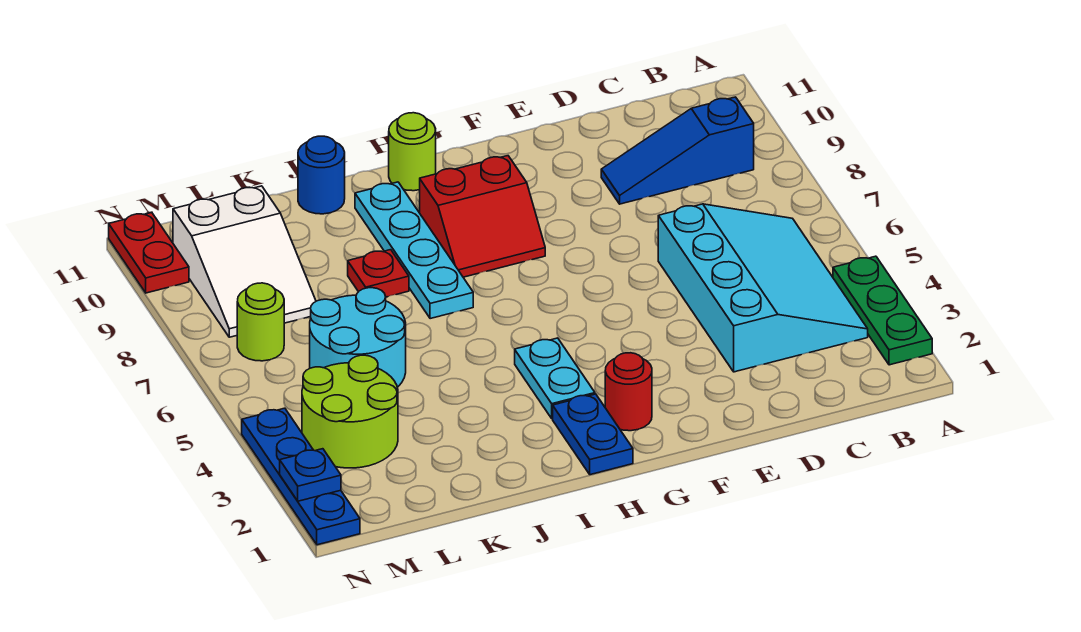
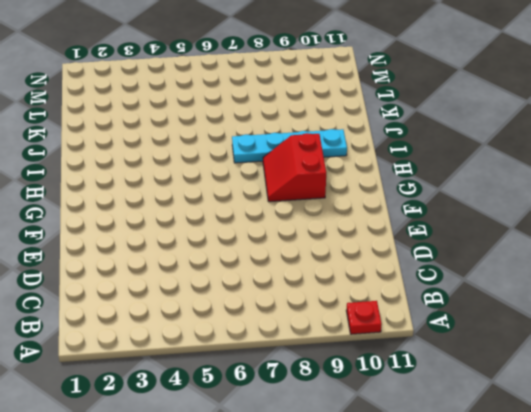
red plate A10 level 1 -> red plate J8 level 1
none -> green plate A2:A4 level 1
none -> cyan slope B3:D6 level 1 top D
none -> blue slope B9:D9 level 1 top B

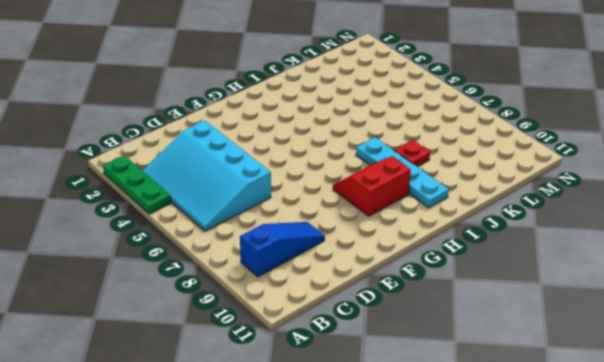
none -> red round brick G2 level 1
none -> blue plate H1:H2 level 1
none -> cyan plate H3:H4 level 1

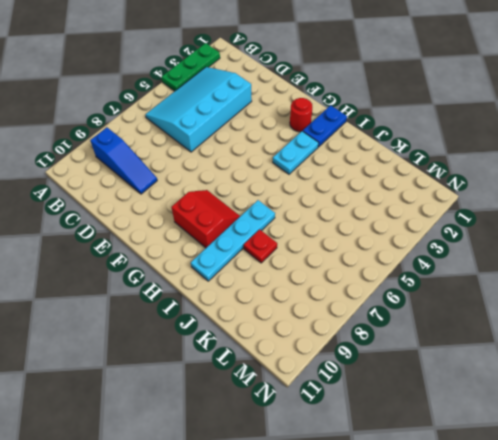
none -> lime round brick H11 level 1
none -> blue round brick J11 level 1
none -> cyan round brick K5:L6 level 1

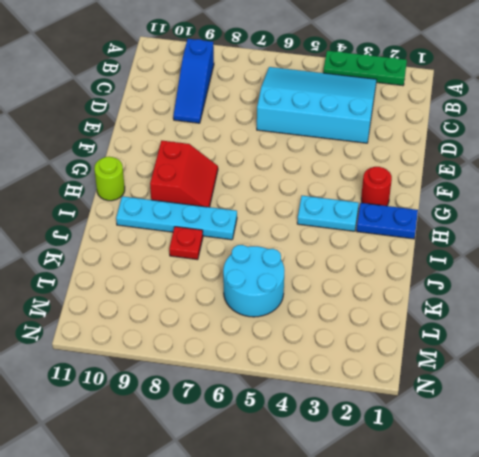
none -> blue round brick J11 level 1
none -> lime round brick L3:M4 level 1
none -> white slope L8:M10 level 1 top 10

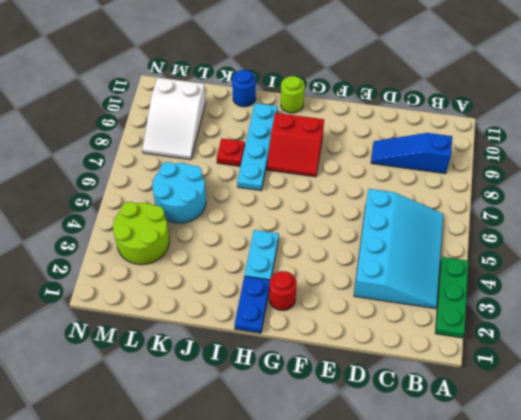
none -> lime round brick M7 level 1
none -> blue plate N1:N4 level 1
none -> red plate N10:N11 level 1

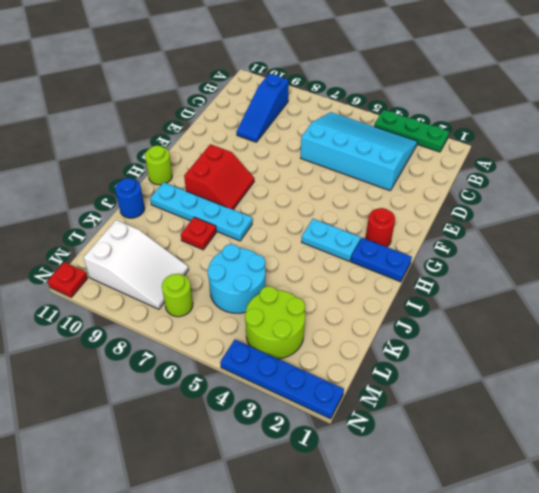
red plate N11 level 1 -> red plate N10:N11 level 1
none -> blue plate N2 level 2

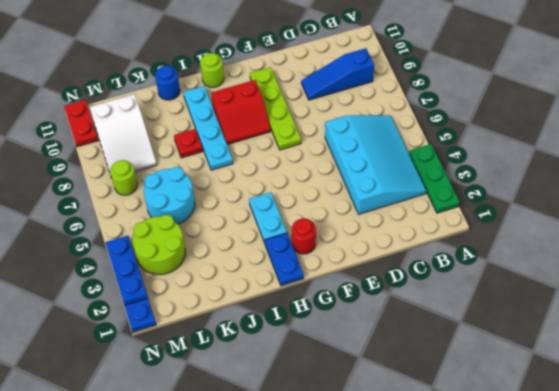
lime plate F7:F10 level 1 -> none

